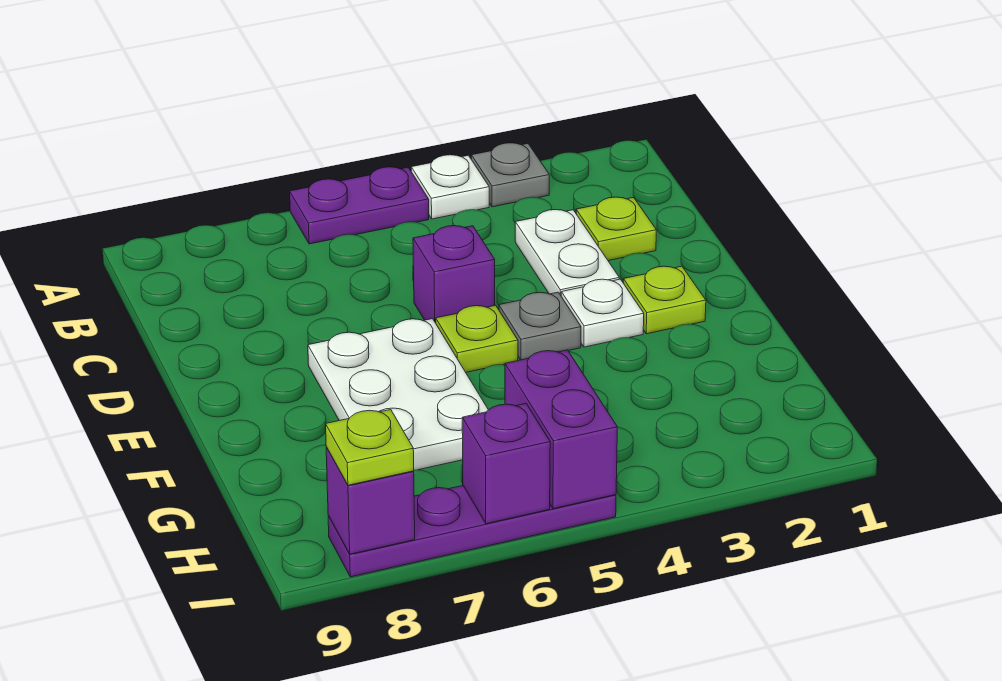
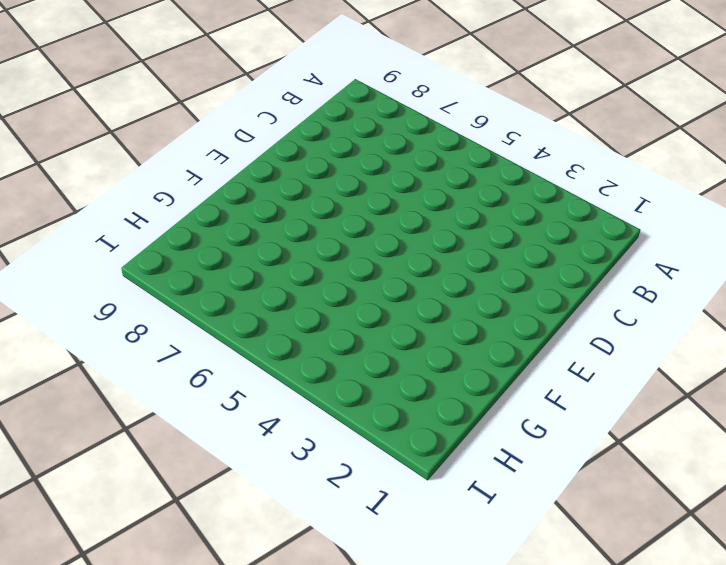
none -> grey plate A3 level 1
none -> white plate A4 level 1
none -> purple plate A5:A6 level 1

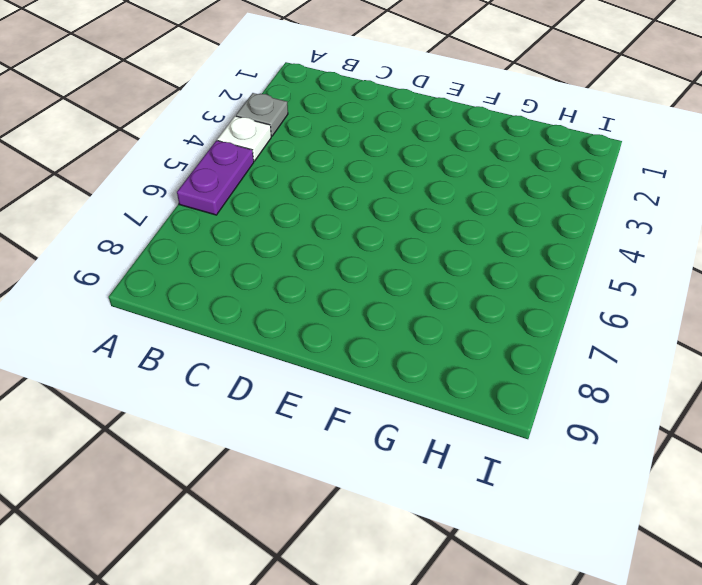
none -> lime plate C2 level 1
none -> white plate C3:D3 level 1
none -> purple brick D5 level 1

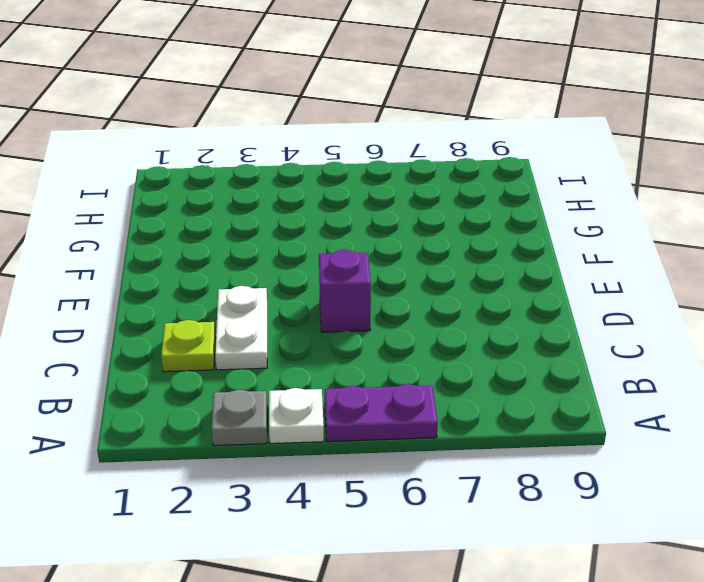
none -> lime plate E2 level 1
none -> white plate E3 level 1
none -> grey plate E4 level 1

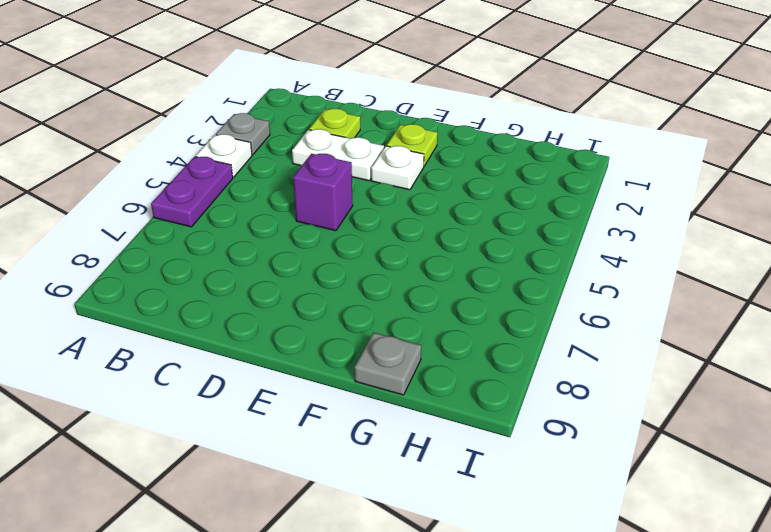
grey plate G9 level 1 -> grey plate E4 level 1
none -> lime plate E5 level 1
none -> white plate E6:G7 level 1
none -> purple plate I5:I8 level 1

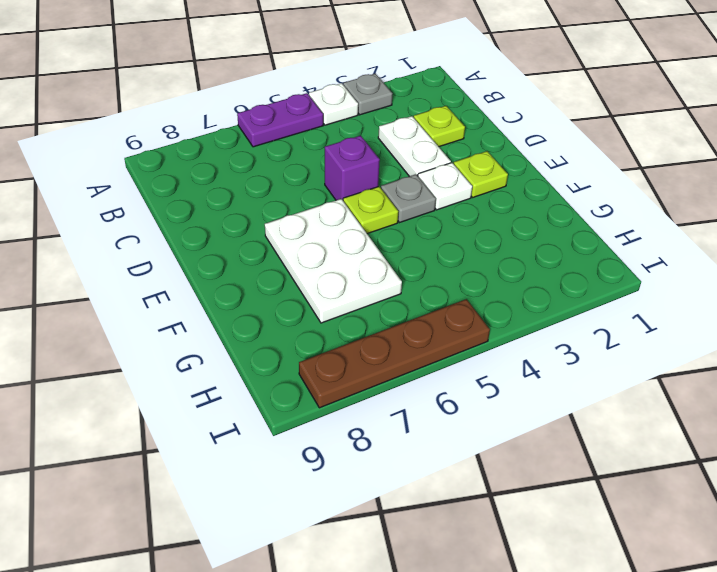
brown plate I5:I8 level 1 -> purple plate I5:I8 level 1
none -> purple brick H5:I5 level 2
none -> purple brick I6 level 2
none -> purple brick I8 level 2

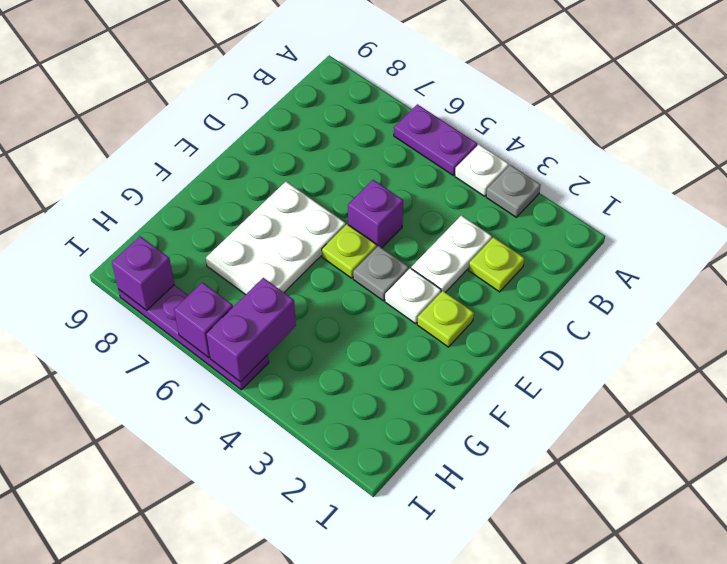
none -> lime plate I8 level 3

